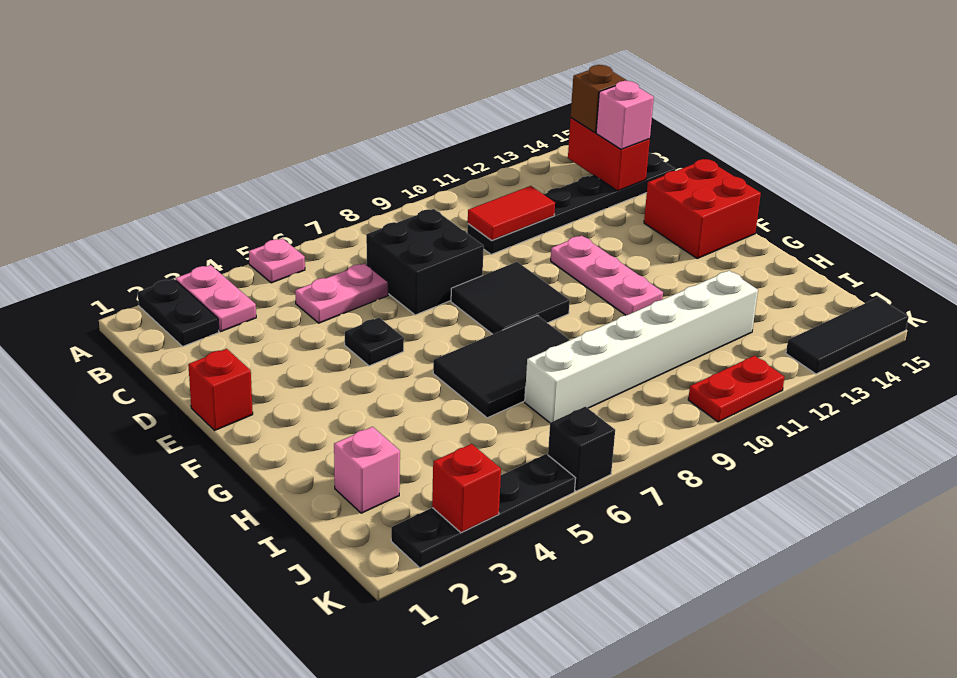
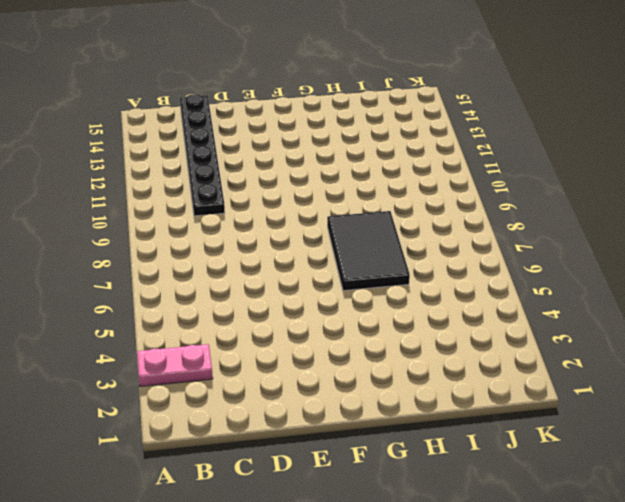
none -> black plate A2:B2 level 1
none -> pink plate A5 level 1
none -> pink plate C5:C6 level 1

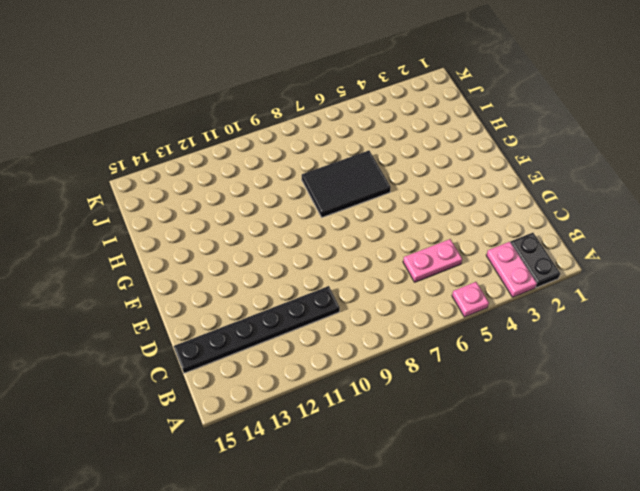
none -> black brick C7:D8 level 1
none -> red brick E1 level 1
none -> black plate E5 level 1

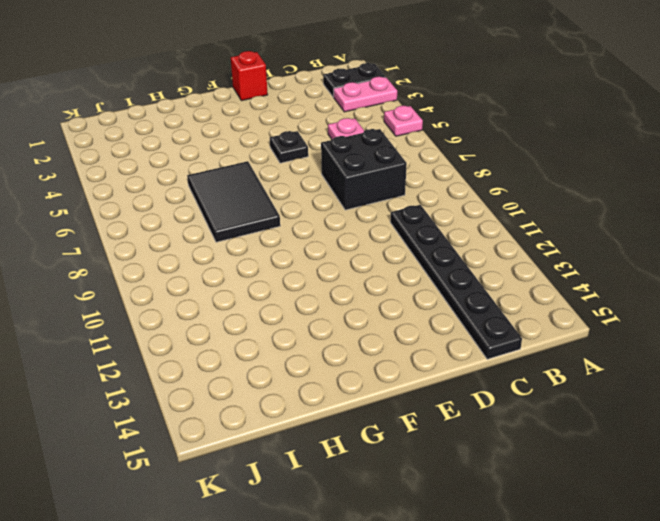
none -> black tile E8:F9 level 1
none -> pink plate E11:G11 level 1
none -> red brick E14:F15 level 1

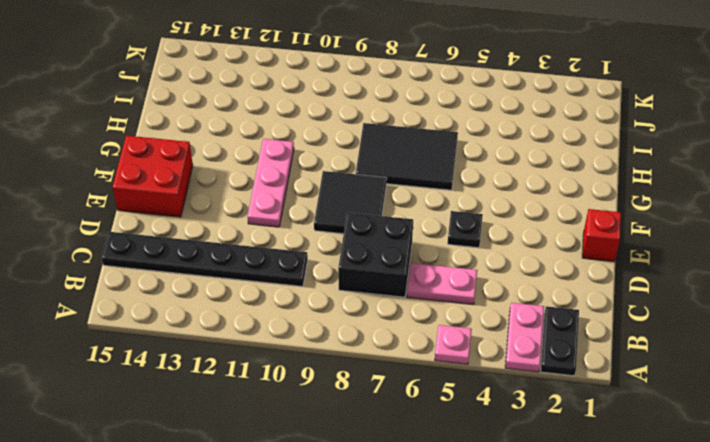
none -> pink brick I2 level 1
none -> white brick I7:I12 level 1
none -> black plate K2:K5 level 1

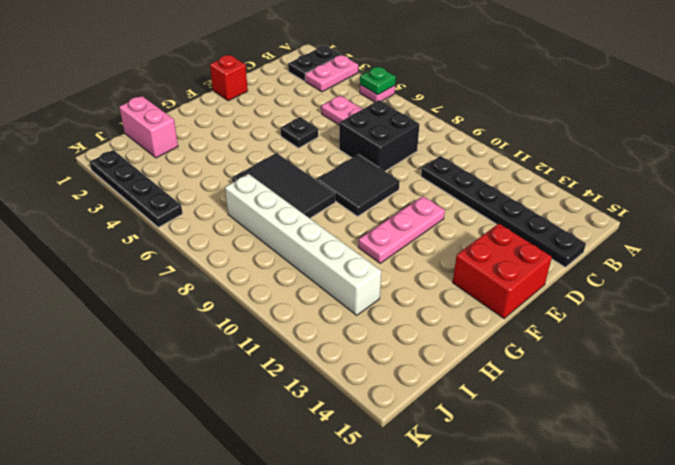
green plate A5 level 2 -> none
pink brick I1:I2 level 1 -> pink brick I2 level 1
none -> black brick K6 level 1
none -> red plate K10:K11 level 1
none -> black tile K13:K15 level 1

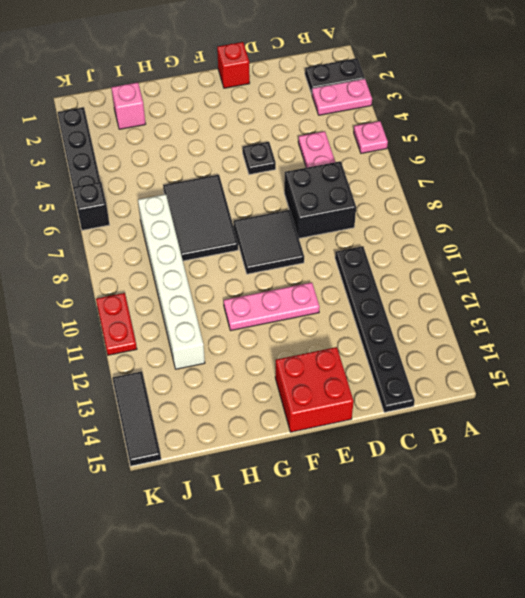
none -> red brick B14:C14 level 2
none -> red tile C10:C11 level 2
none -> red brick K3 level 2

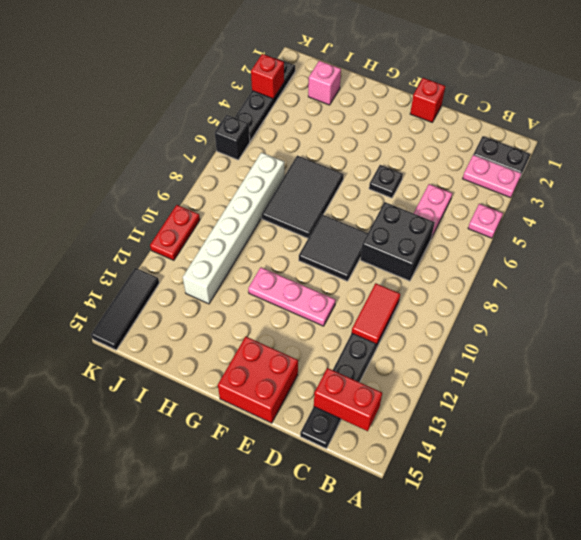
none -> brown brick B14 level 3
none -> pink brick C14 level 3

